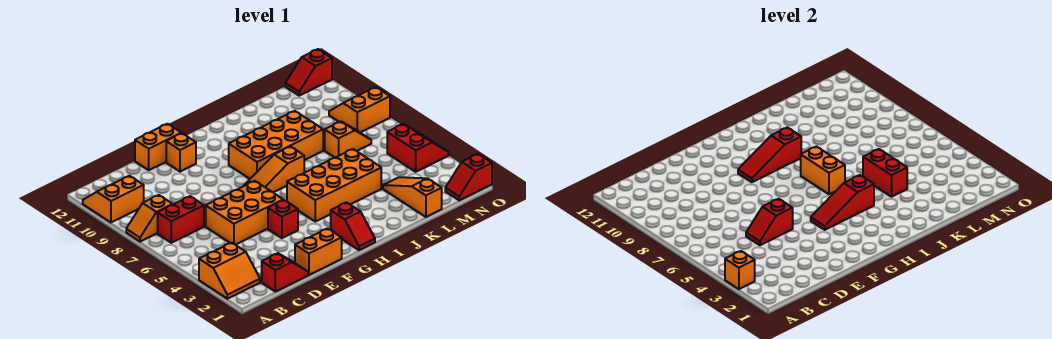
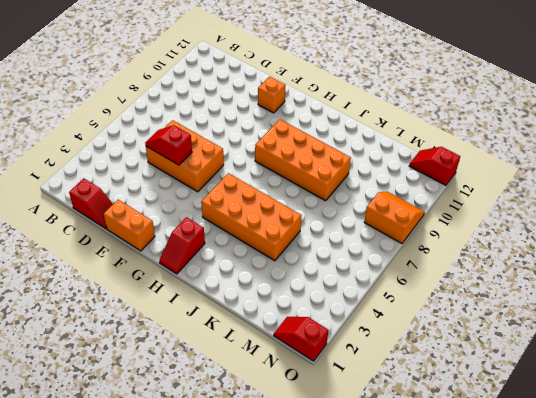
none -> orange slope A2:B3 level 1 top 3
none -> orange slope A8:B8 level 1 top B
none -> orange slope A10:B11 level 1 top 10

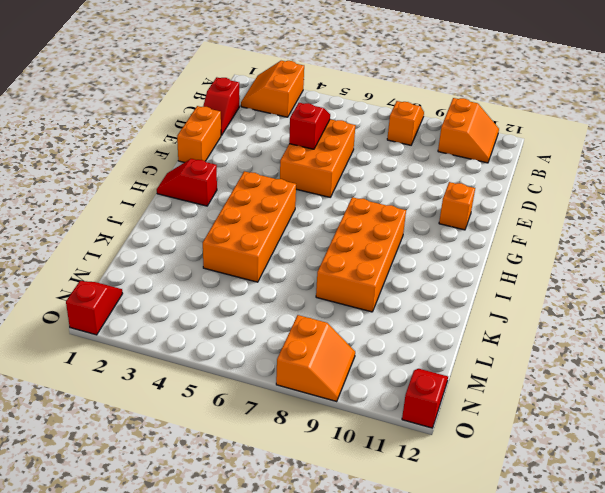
none -> red brick B7:C7 level 1
none -> orange brick E12:F12 level 1
none -> red brick F4 level 1

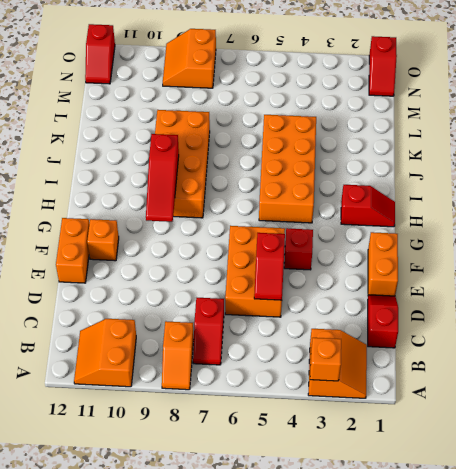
red slope B7:C7 level 1 top C -> red brick B7:C7 level 1
none -> orange slope G7:I7 level 1 top I
none -> orange slope L1:L3 level 1 top 1
none -> orange slope L7:M7 level 1 top L

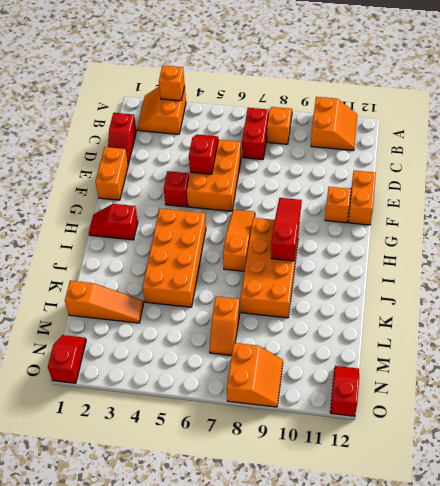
none -> red slope N4:O5 level 1 top N
none -> red slope G4:I4 level 2 top I
none -> orange brick I6:I7 level 2

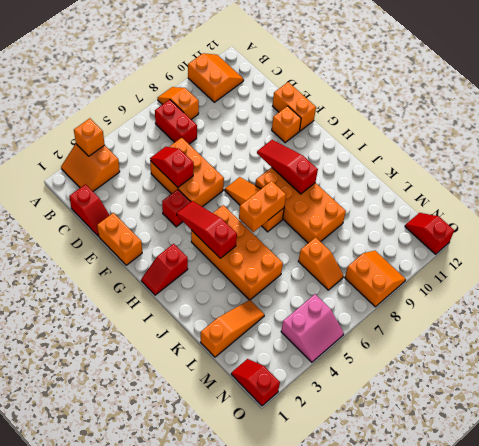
pink slope N4:O5 level 1 top N -> red slope N4:O5 level 1 top N
none -> red brick K4:K5 level 2

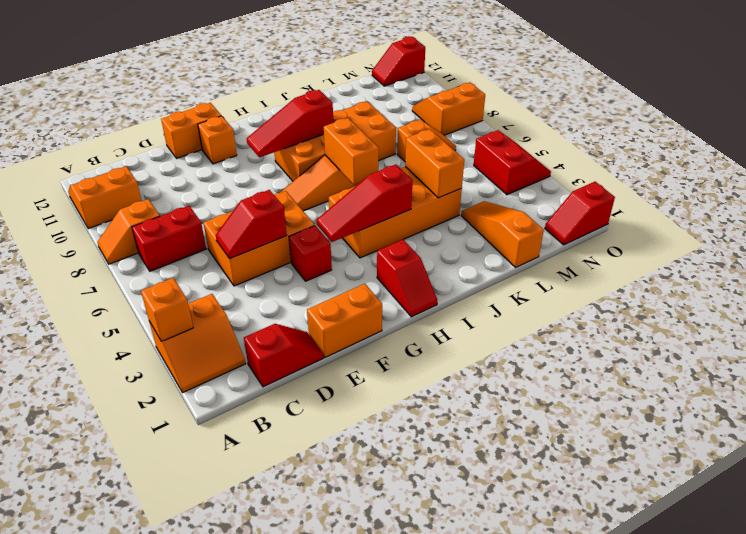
orange brick K4:K5 level 2 -> red brick K4:K5 level 2

